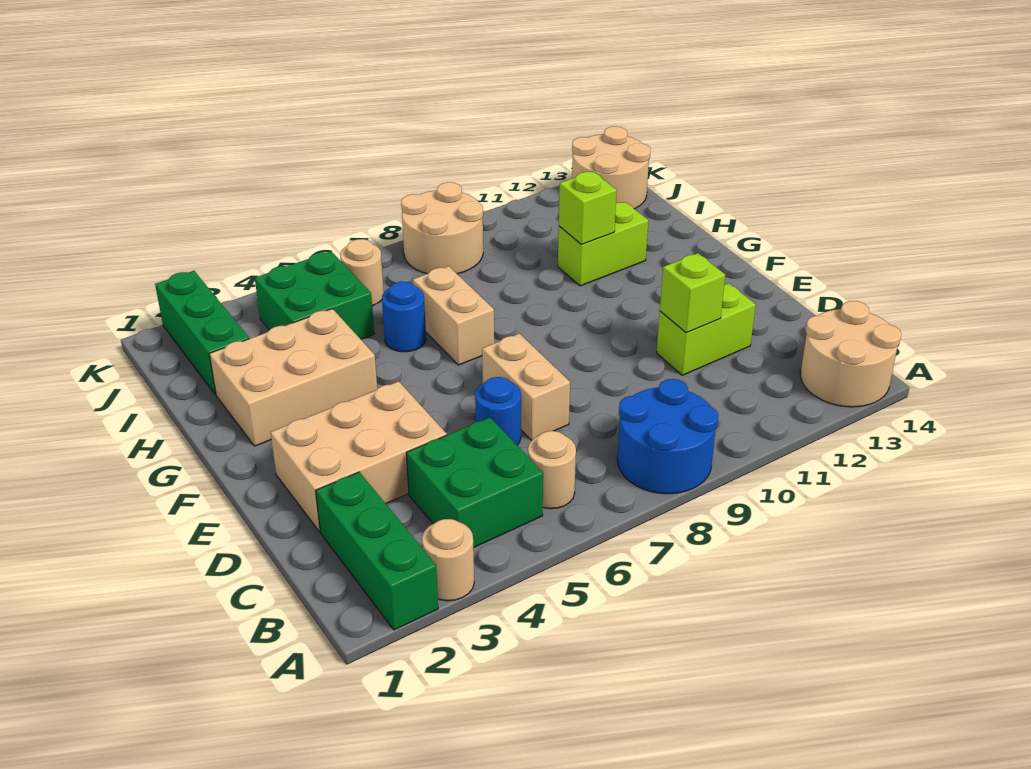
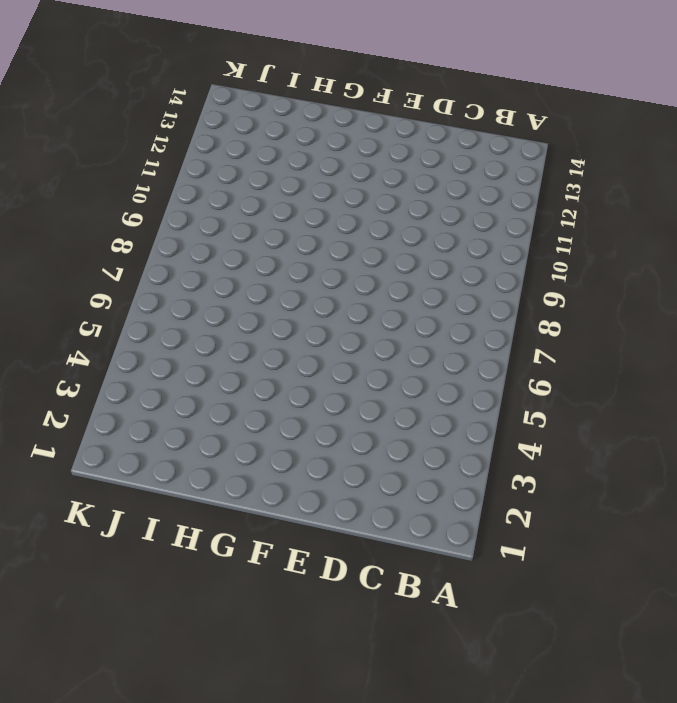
none -> green brick A2:C2 level 1
none -> tan round brick A3 level 1
none -> blue round brick A8:B9 level 1

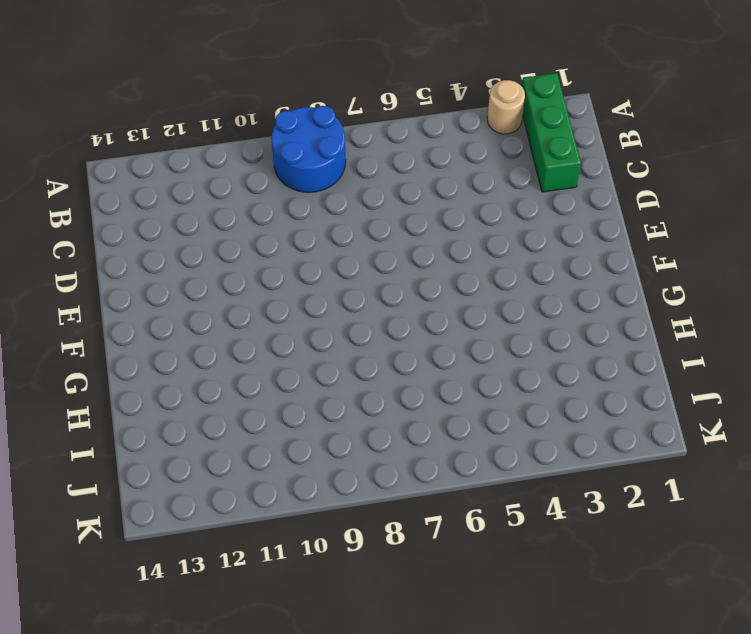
none -> tan round brick A13:B14 level 1
none -> green brick B4:C5 level 1
none -> tan round brick B6 level 1

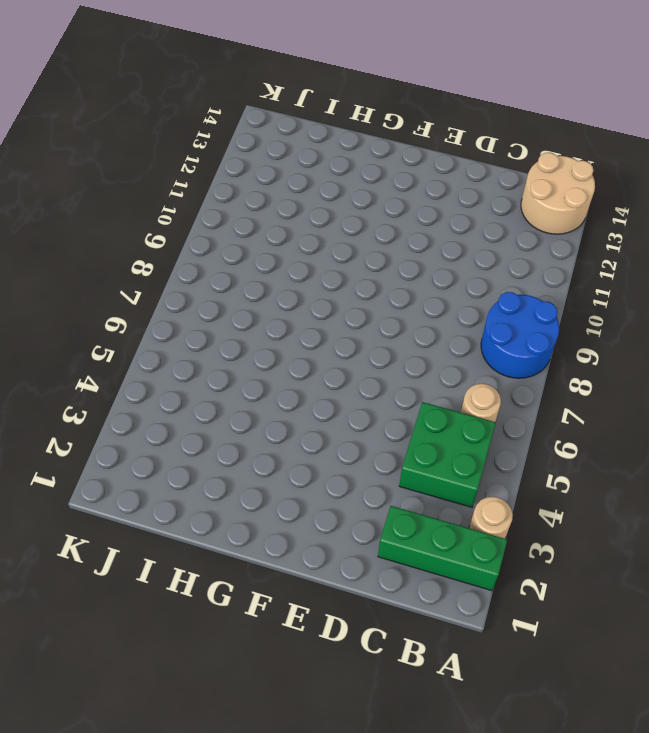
none -> tan brick D2:E4 level 1
none -> blue round brick D6 level 1
none -> tan brick D7:E7 level 1

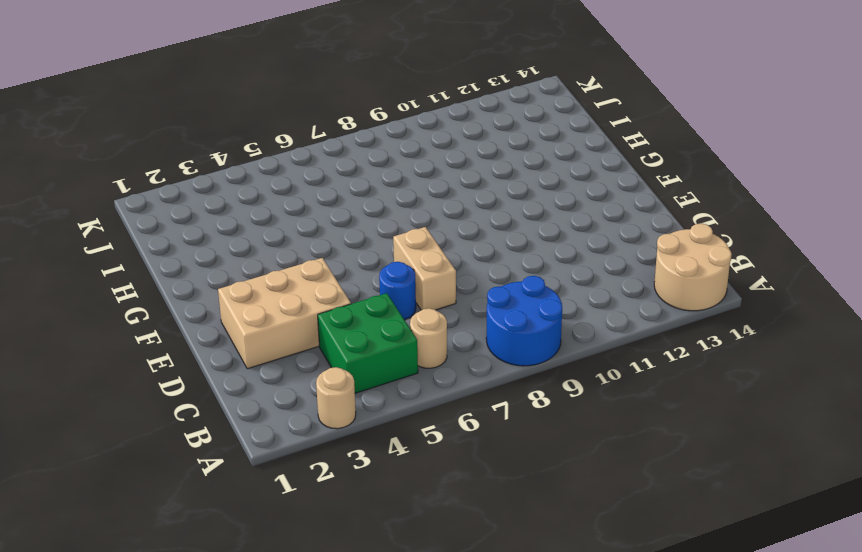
none -> green brick A2:C2 level 1
none -> lime brick D11:D12 level 1
none -> tan brick G2:H4 level 1

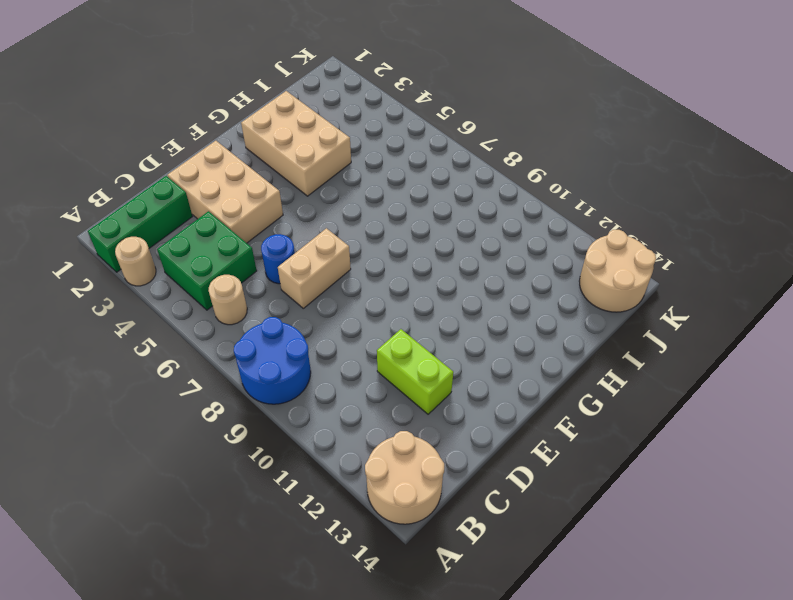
none -> tan brick G7:H7 level 1
none -> blue round brick H6 level 1
none -> lime brick H11:H12 level 1

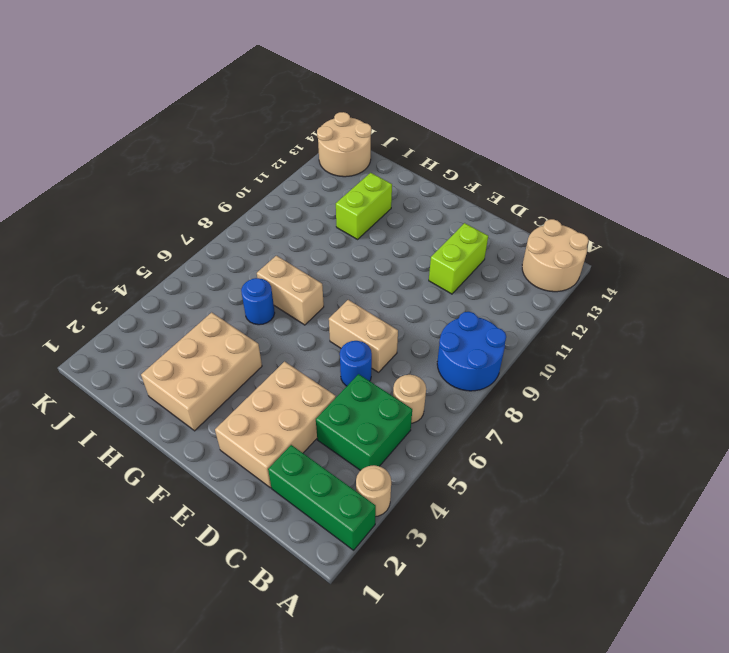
none -> green brick I2:K2 level 1
none -> green brick I4:J5 level 1
none -> tan round brick J6 level 1

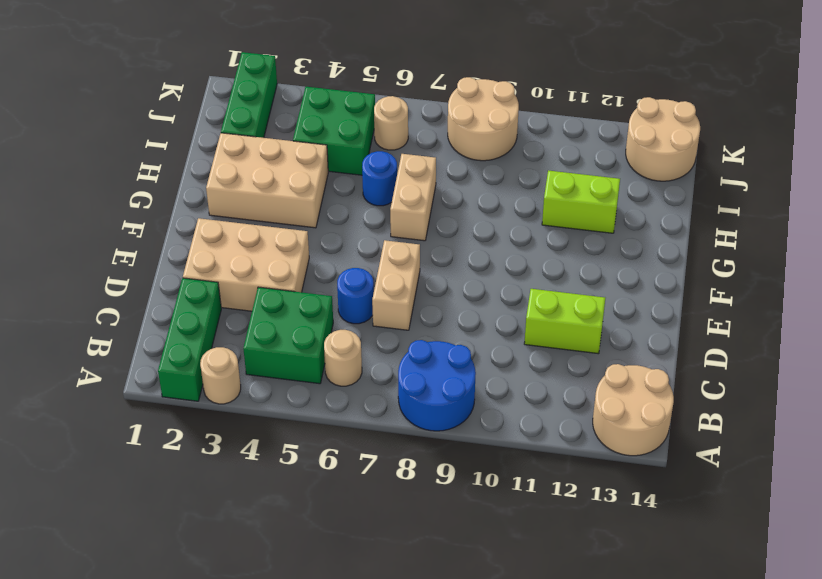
none -> lime brick D11 level 2
none -> lime brick H11 level 2

